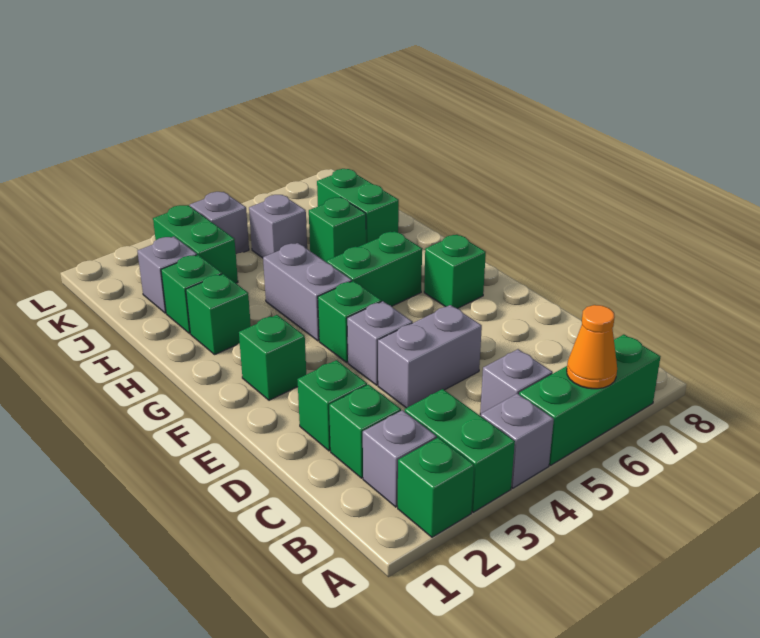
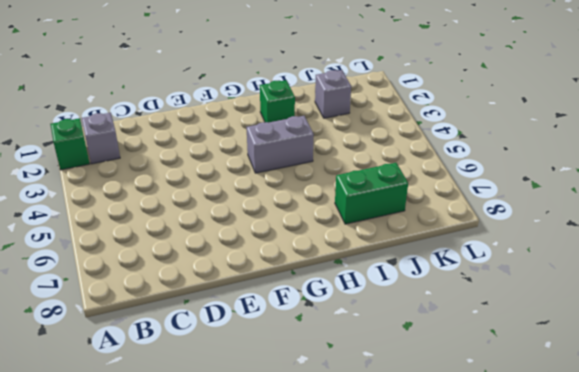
none -> green brick A3:B3 level 1
none -> grey brick A4 level 1
none -> green brick A5:A7 level 1

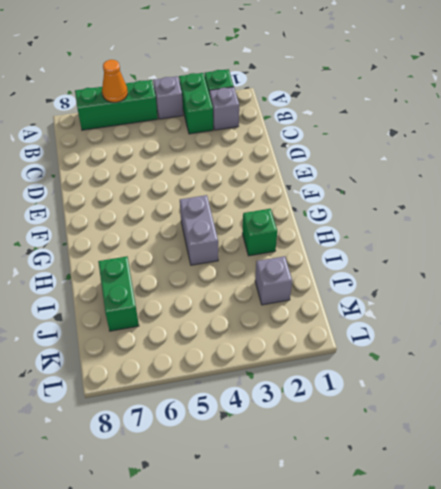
none -> grey brick B5 level 1
none -> green brick C2 level 1
none -> green brick D2 level 1

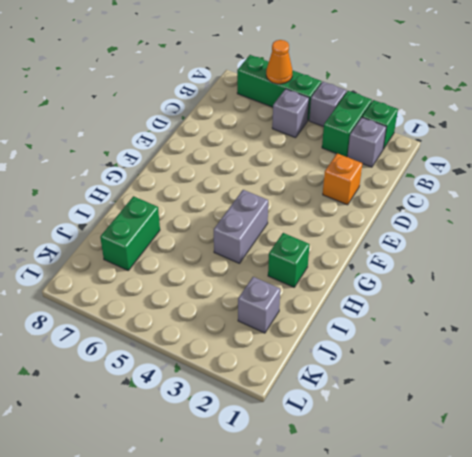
orange brick D2 level 1 -> green brick D2 level 1
none -> green brick C2 level 1
none -> grey brick D4:D5 level 1
none -> grey brick E4 level 1

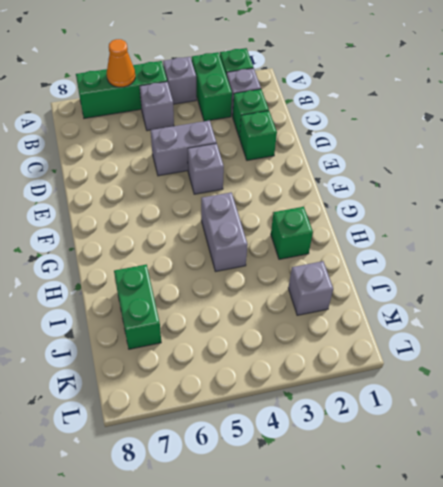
none -> green brick F2 level 1
none -> green brick F4 level 1
none -> green brick F7 level 1

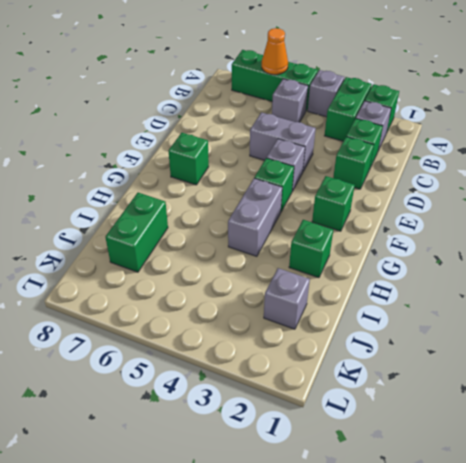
none -> green brick G5:G6 level 1
none -> green brick I2 level 1
none -> green brick I6 level 1

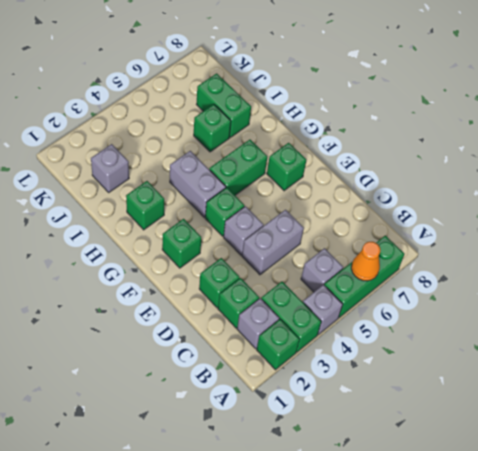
none -> green brick I2 level 1
none -> green brick J3:K3 level 1
none -> grey brick J5 level 1

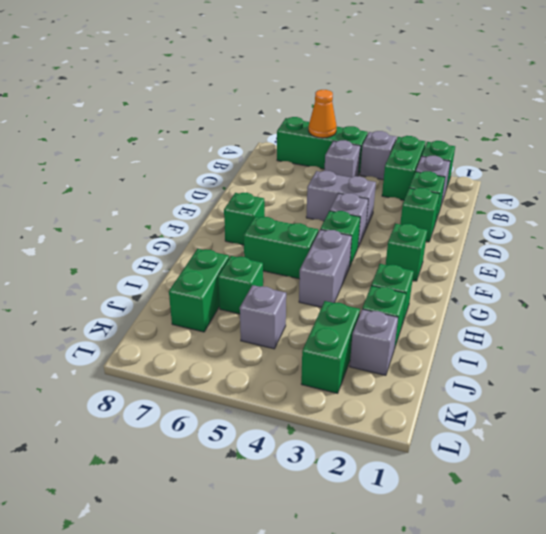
none -> grey brick K4 level 1

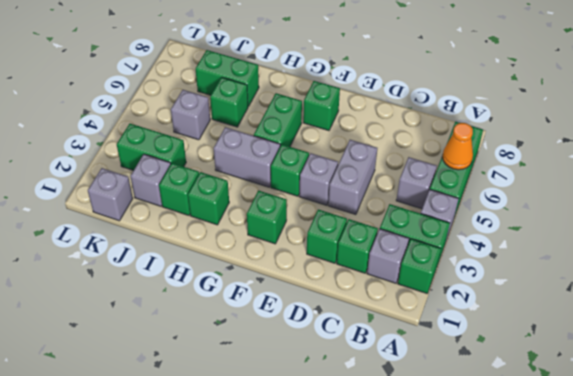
grey brick K1 level 1 -> grey brick K4 level 1

